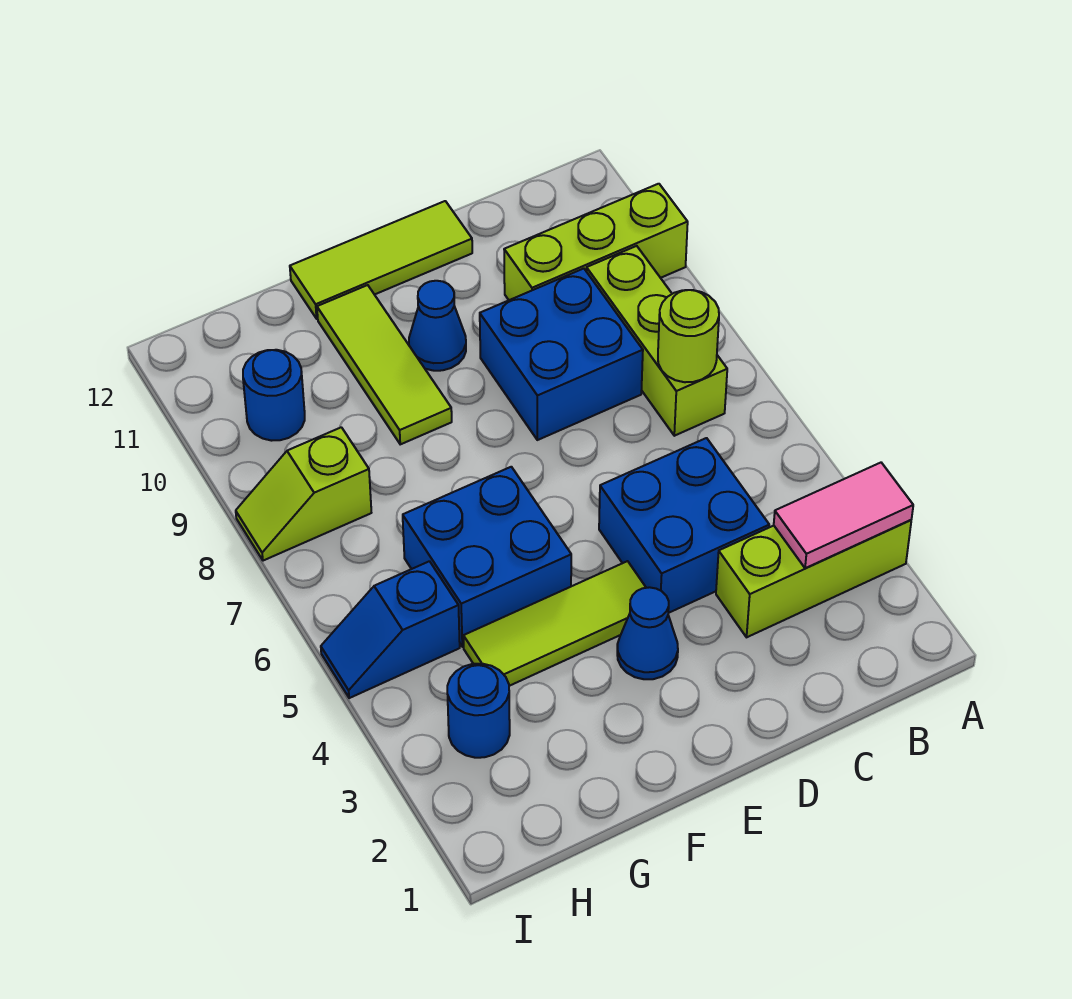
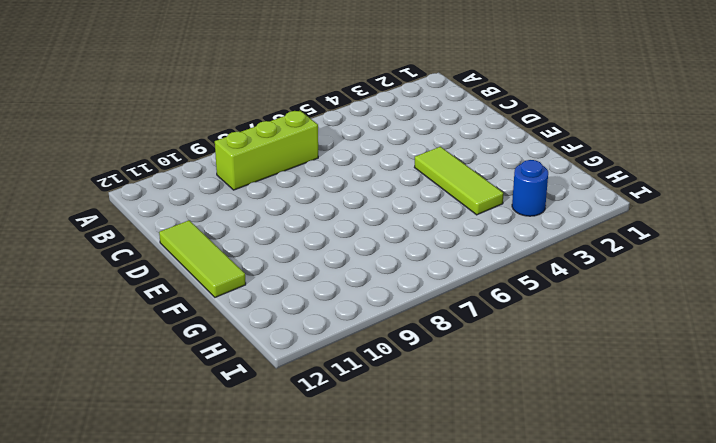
none -> lime brick A3:C3 level 1
none -> lime brick A10:C10 level 1
none -> blue brick C4:D5 level 1

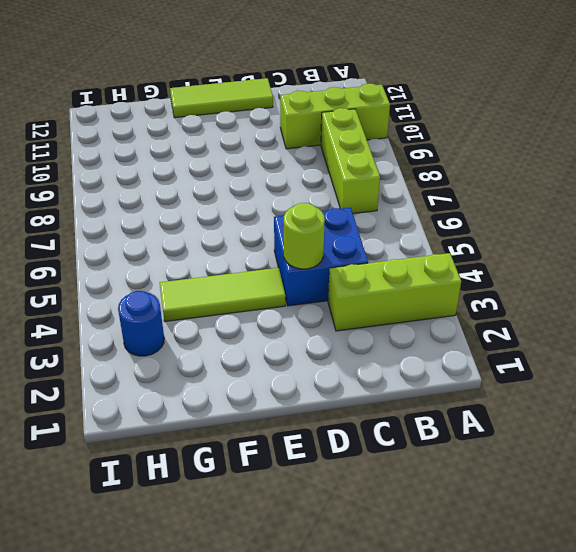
lime round brick D4 level 2 -> lime round brick B7 level 2
none -> blue brick C8:D9 level 1
none -> blue cone E3 level 1
none -> blue cone E10 level 1

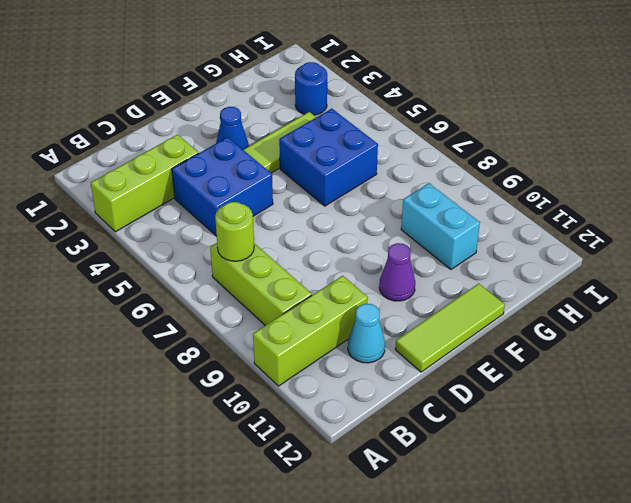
cyan cone C11 level 1 -> none
purple cone E10 level 1 -> blue cone E10 level 1
cyan brick G9:G10 level 1 -> none
none -> blue brick C8:D9 level 1
none -> lime tile F9:F11 level 1
none -> blue slope H5:I5 level 1 top H

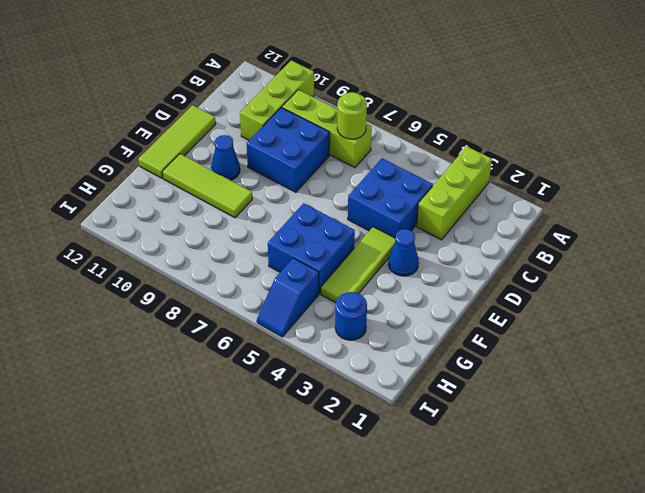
none -> lime slope H8:I8 level 1 top H
none -> blue round brick H10 level 1
none -> pink tile A3:B3 level 2

